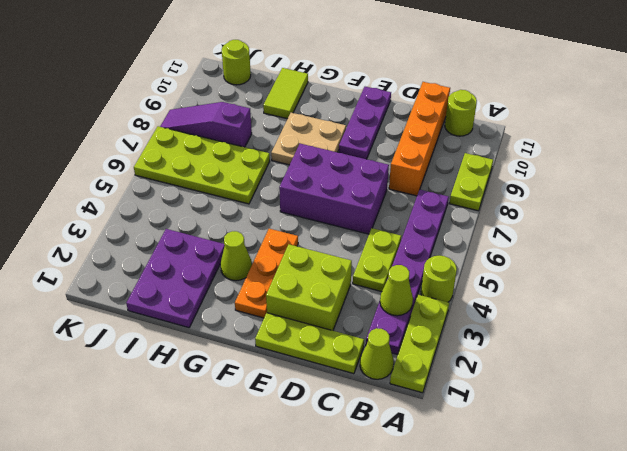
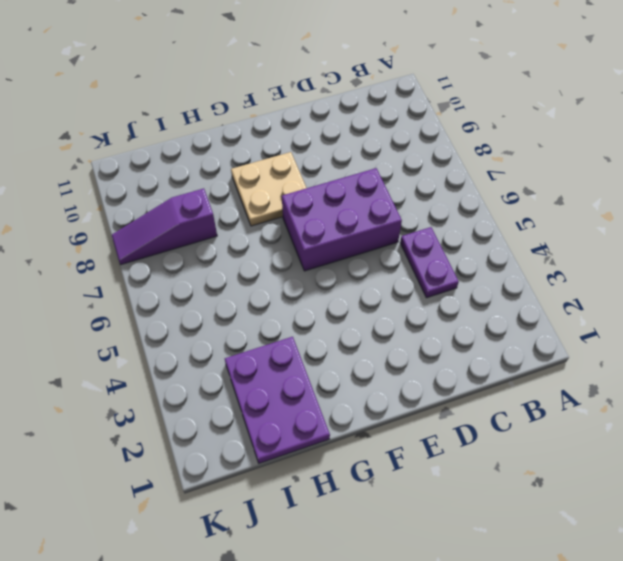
purple plate C4:C5 level 1 -> lime plate C4:C5 level 1
none -> lime plate A1:A3 level 1
none -> lime round brick A4 level 1
none -> lime plate A8:A9 level 1

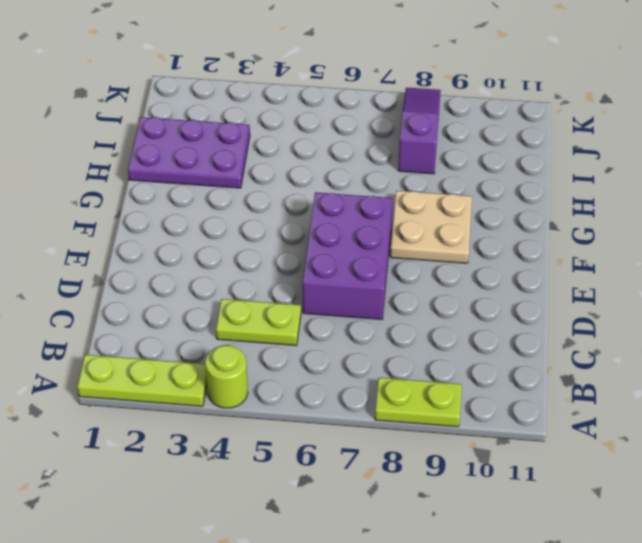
none -> lime cone B1 level 1
none -> purple plate B2:B7 level 1
none -> lime round brick B11 level 1

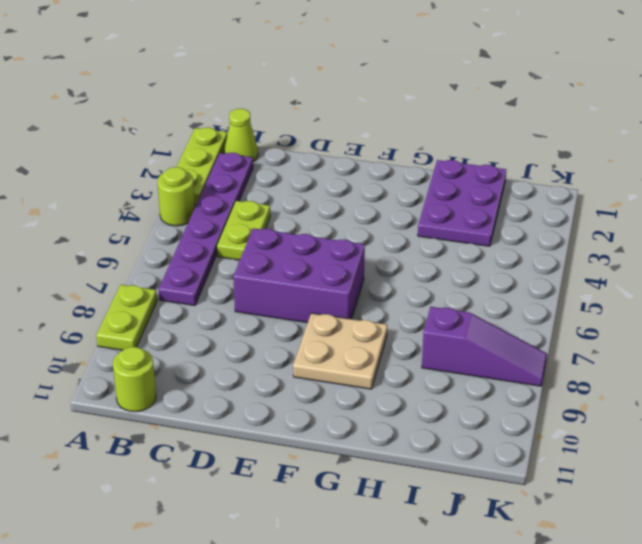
none -> lime plate C1:E1 level 1
none -> orange brick C8:C11 level 1
none -> lime brick D2:E3 level 1

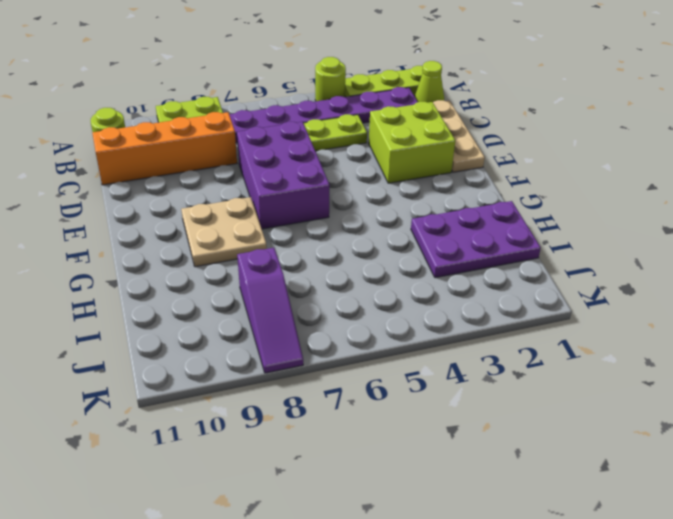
tan plate C1:E1 level 1 -> lime plate C1:E1 level 1
none -> purple plate E9:E11 level 1
none -> orange plate F2:F4 level 1
none -> lime cone G3 level 1

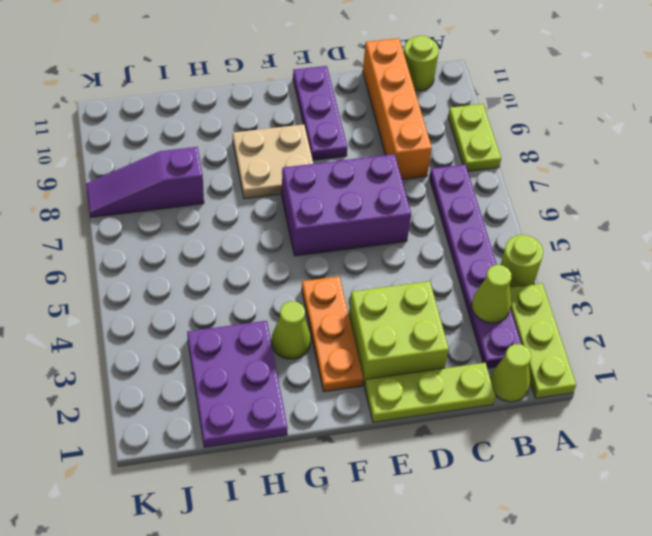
none -> lime plate C4:C5 level 1
none -> lime plate H6:K7 level 1
none -> lime tile H10:H11 level 1

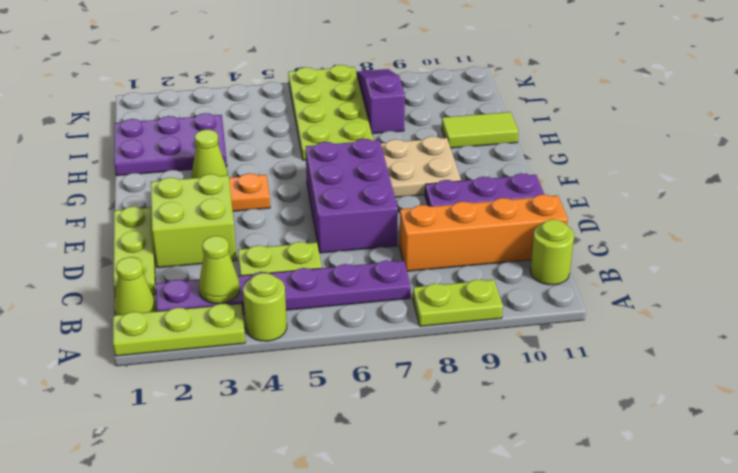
none -> lime round brick J11 level 1

